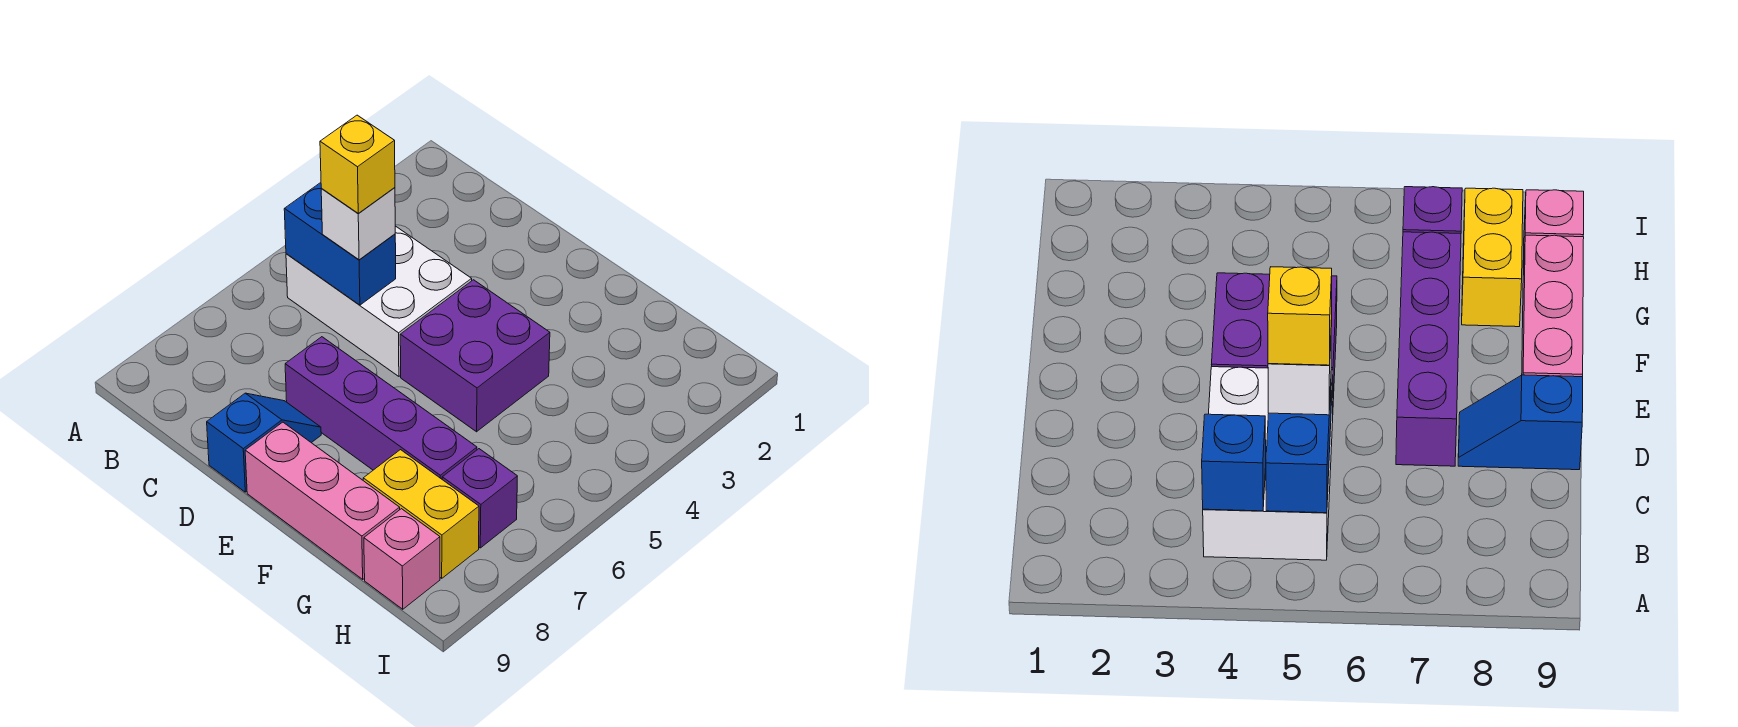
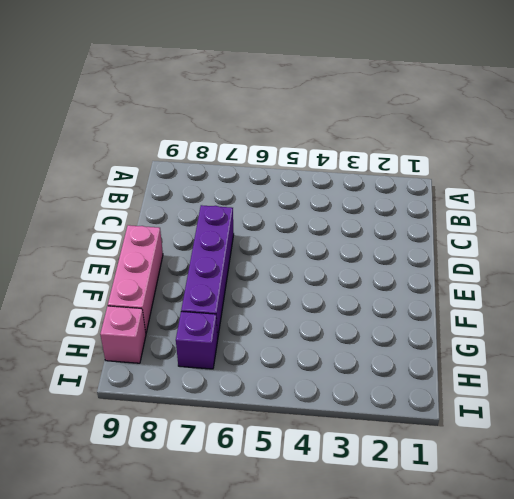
none -> white brick B4:D5 level 1
none -> blue slope D8:D9 level 1 top 9
none -> purple brick E4:F5 level 1

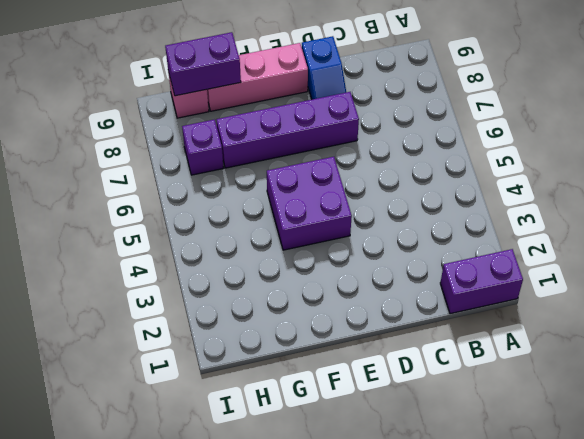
purple brick A1:B1 level 1 -> none
purple brick G9:H9 level 2 -> none
none -> white brick B4:D5 level 1
none -> yellow brick G8:H8 level 1
none -> blue brick B4 level 2

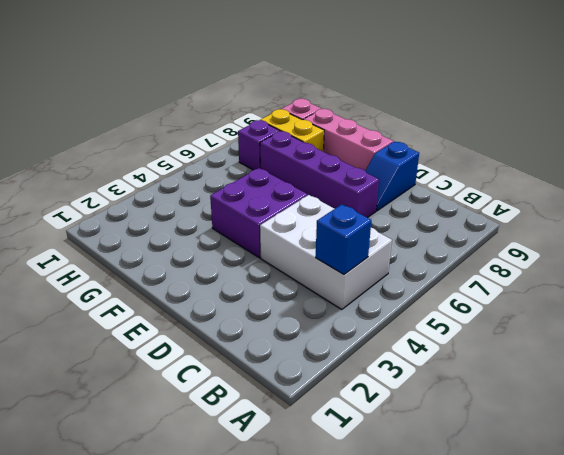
none -> blue brick B5:C5 level 2
none -> white brick C5 level 3
none -> yellow brick C5 level 4

